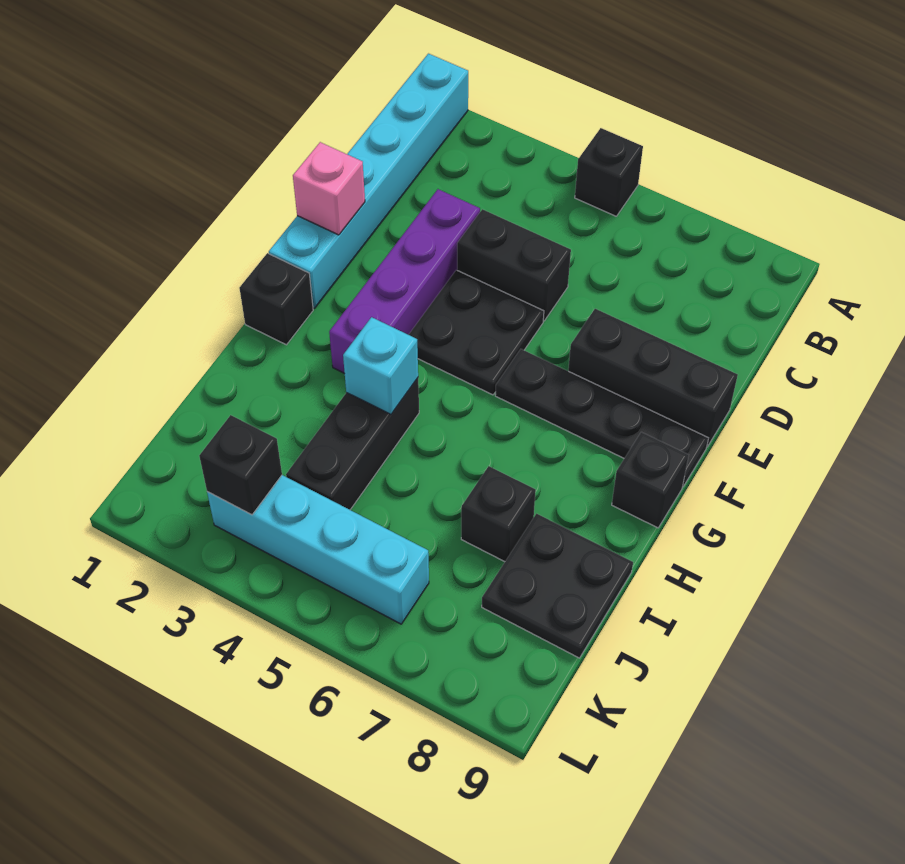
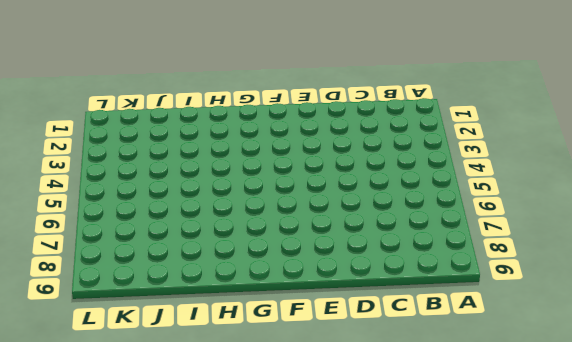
none -> cyan brick A1:F1 level 1
none -> black brick A5 level 1
none -> purple brick D3:G3 level 1

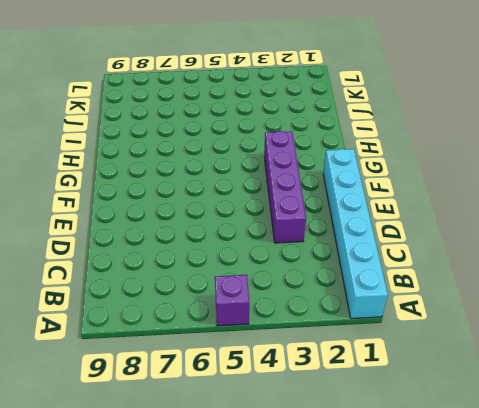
purple brick A5 level 1 -> black brick A5 level 1
none -> black brick D4:D5 level 1
none -> black plate E4:F5 level 1
none -> black brick E7:E9 level 1

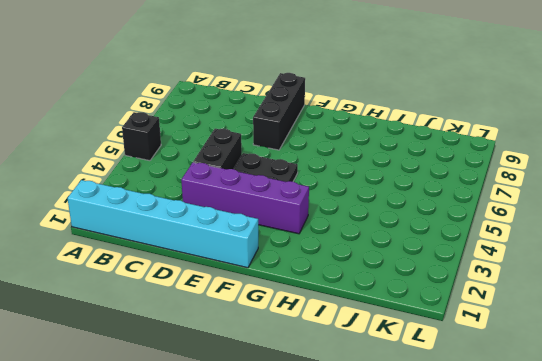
none -> black plate F6:F9 level 1
none -> black brick G1 level 1
none -> black brick G9 level 1

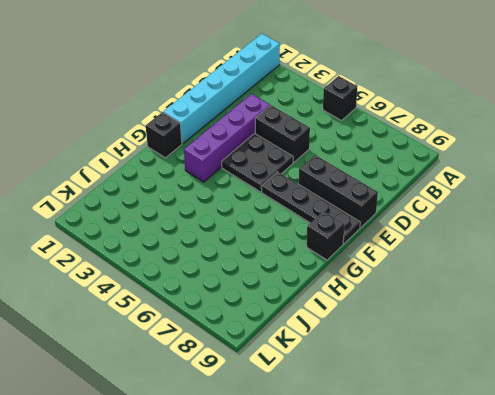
none -> black brick H4:J4 level 1
none -> black brick I7 level 1
none -> black plate I8:J9 level 1

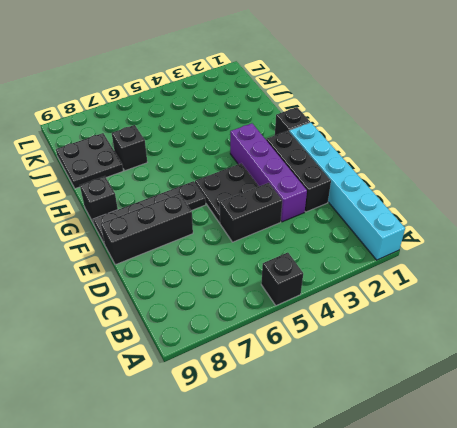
black brick D2:F2 level 1 -> black brick H4:J4 level 1
none -> cyan brick K3:K6 level 1
none -> pink brick E1 level 2
none -> cyan brick H4 level 2

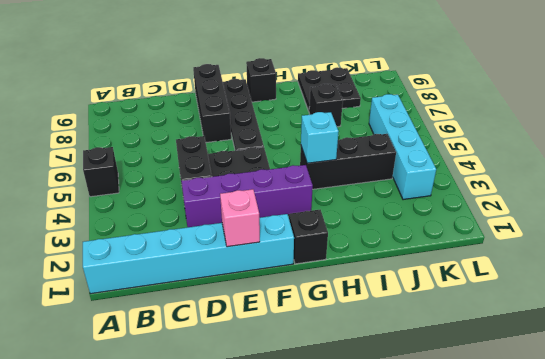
none -> black brick K3 level 2

